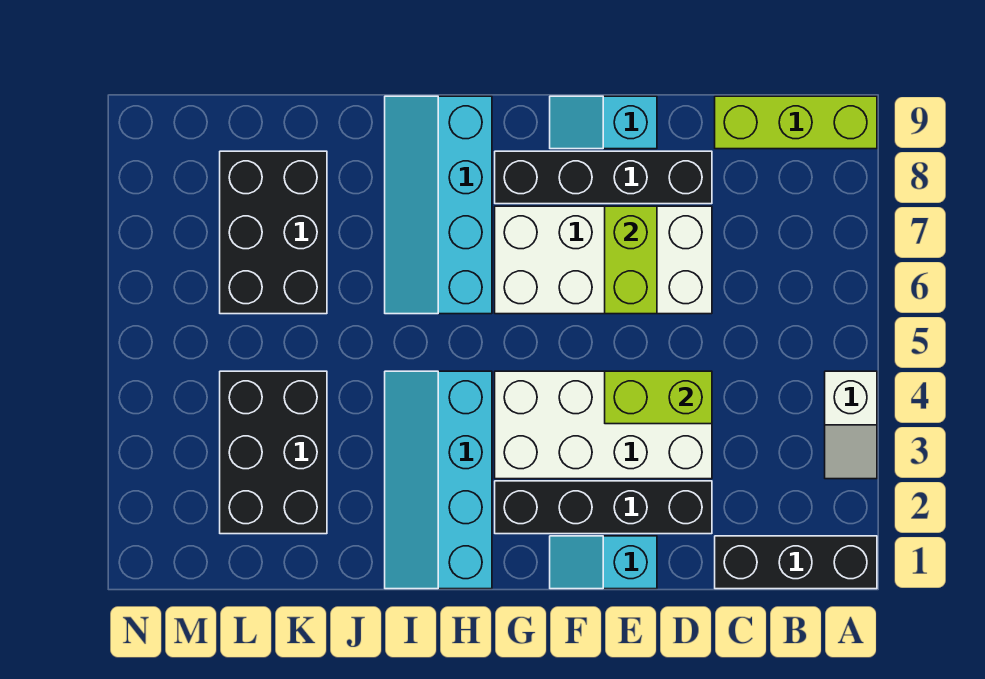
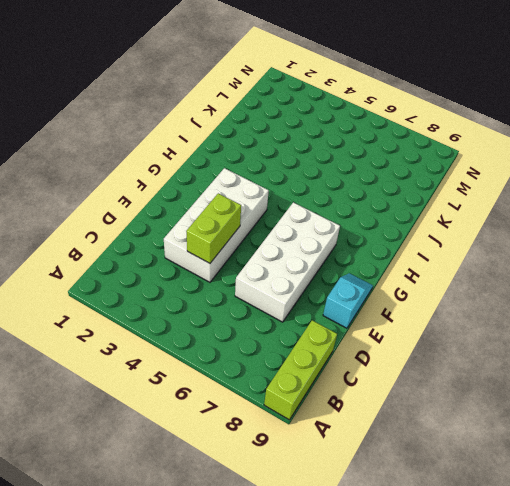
none -> black brick A1:C1 level 1
none -> white slope A3:A4 level 1 top 4
none -> black brick D2:G2 level 1

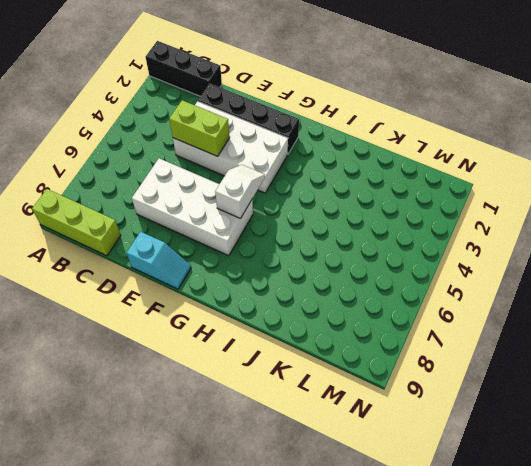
white slope G5:G6 level 2 top 6 -> white slope A3:A4 level 1 top 4
none -> black brick D8:G8 level 1
none -> cyan slope E1:F1 level 1 top E
none -> cyan slope H1:I4 level 1 top H

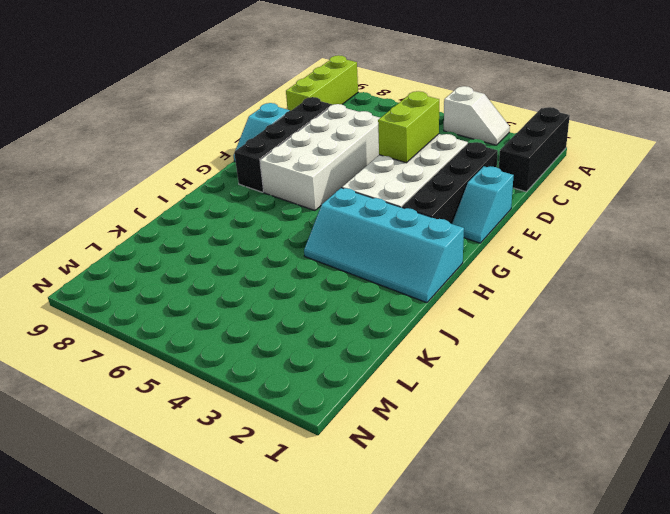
none -> cyan slope H6:I9 level 1 top H
none -> black brick K2:L4 level 1
none -> black brick K6:L8 level 1

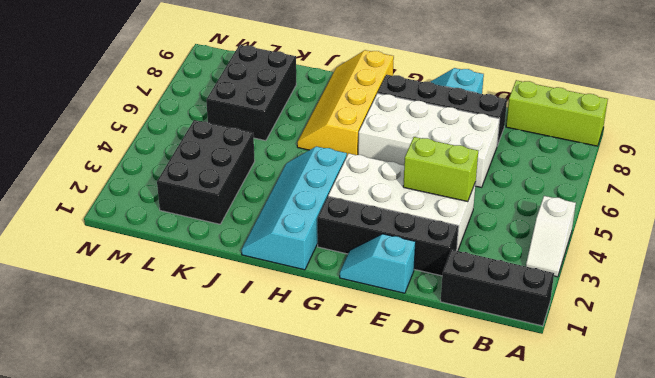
yellow slope H6:I9 level 1 top H -> cyan slope H6:I9 level 1 top H
none -> lime brick E6:E7 level 2

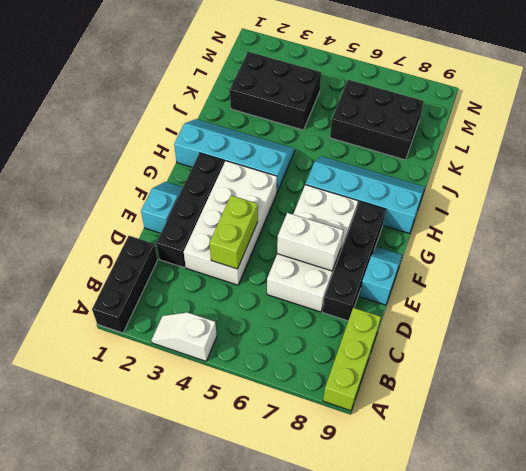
white brick E6:E7 level 2 -> lime brick E6:E7 level 2

